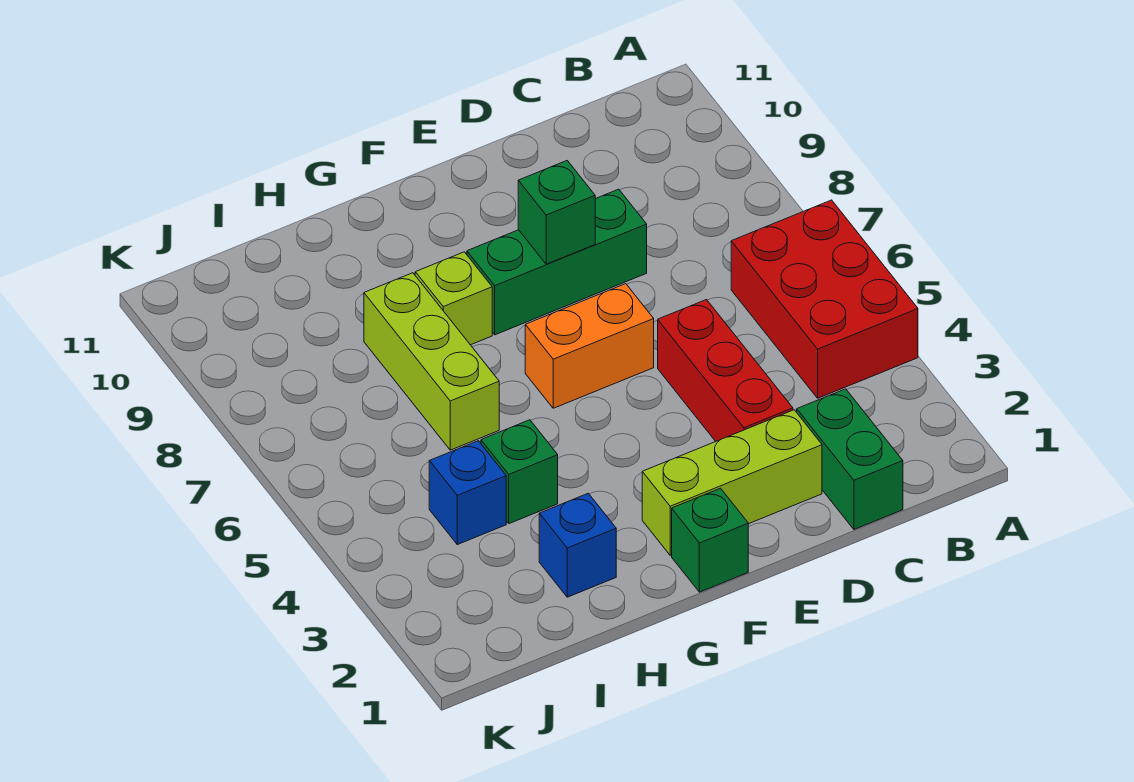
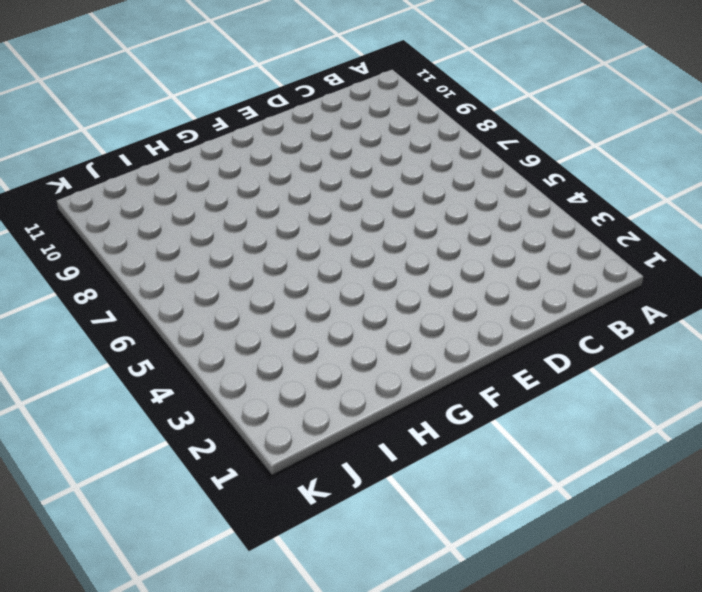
none -> red brick A4:B6 level 1
none -> green brick C1:C2 level 1
none -> lime brick D2:F2 level 1

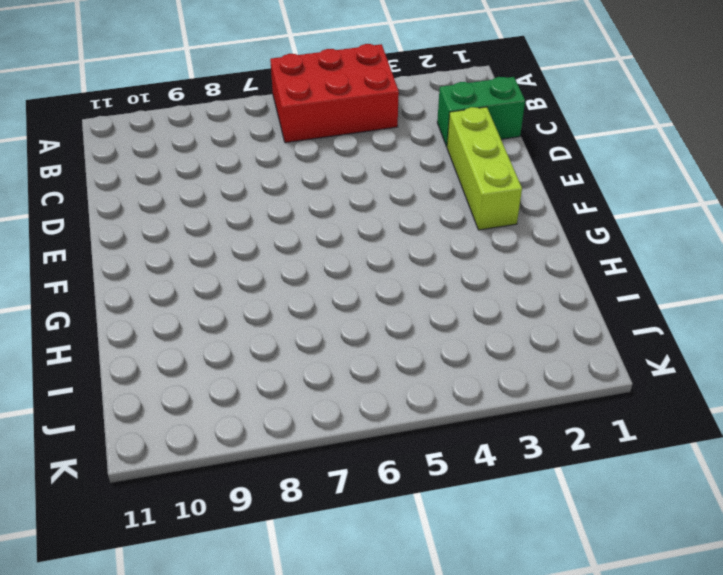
none -> red brick D3:D5 level 1
none -> green brick D8:F8 level 1
none -> orange brick E6:F6 level 1

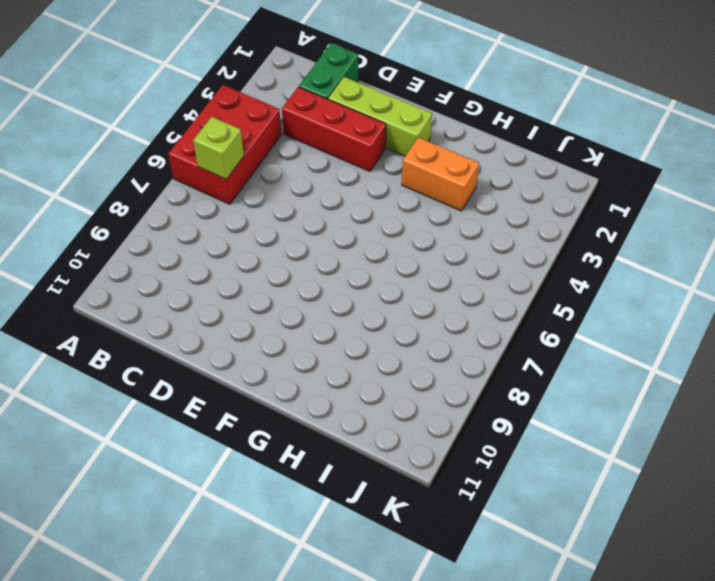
lime brick B6 level 2 -> lime brick G8 level 1
red brick C3:E3 level 1 -> red brick D3:D5 level 1
orange brick G3:H3 level 1 -> orange brick E6:F6 level 1
none -> green brick D8:F8 level 1
none -> green brick F1 level 1
none -> blue brick H2 level 1

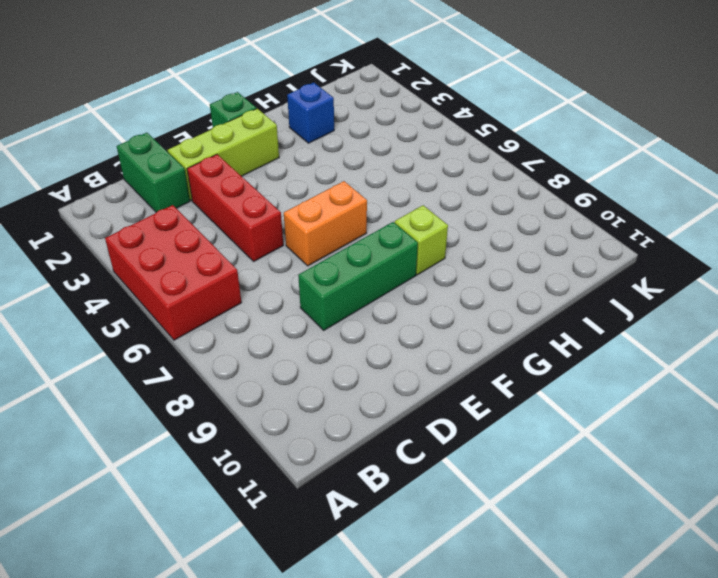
none -> green brick H4 level 1
none -> lime brick H6:H8 level 1
none -> blue brick I4 level 1

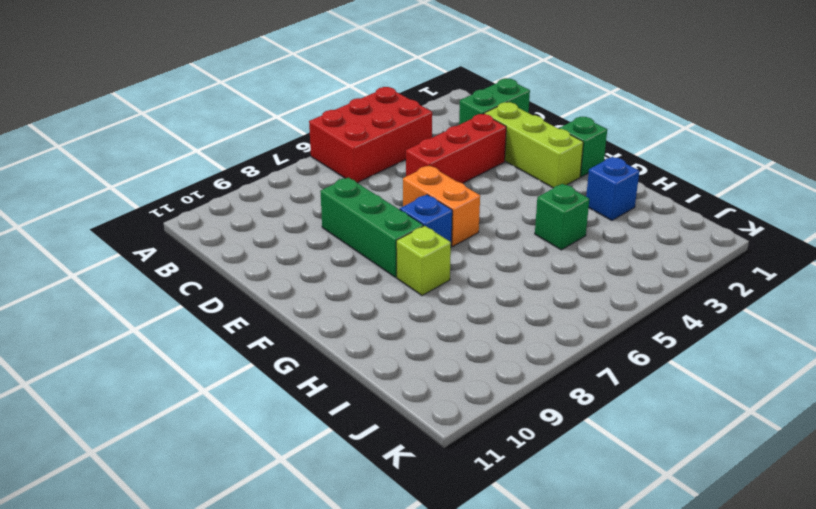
blue brick F7 level 1 -> blue brick I4 level 1
none -> lime brick H6:H8 level 1
none -> green brick E8 level 2

